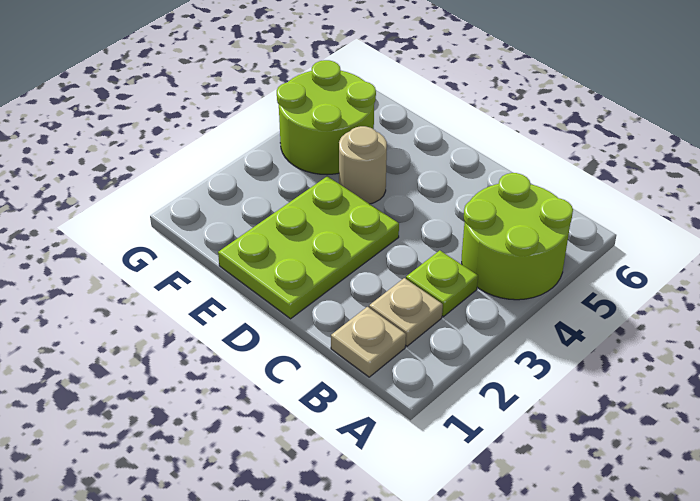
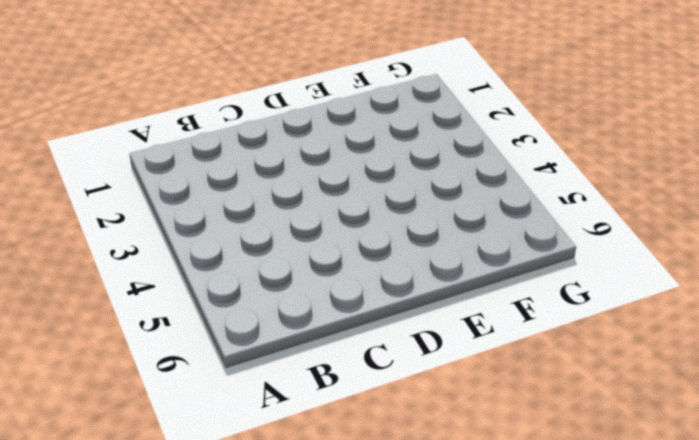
none -> lime round brick A4:B5 level 1
none -> tan plate B1 level 1

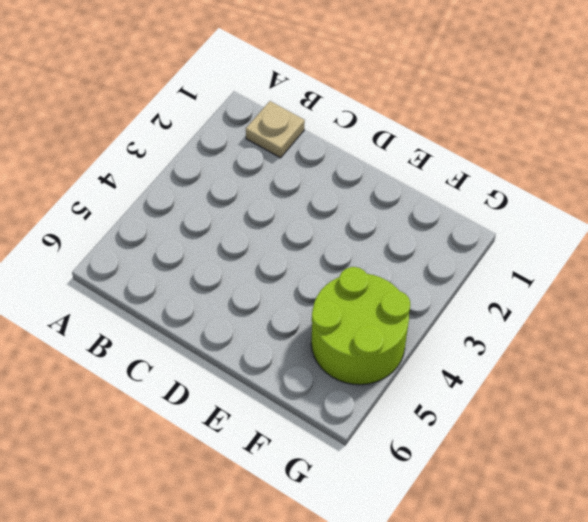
none -> lime round brick A4:B5 level 1
none -> tan plate B2 level 1

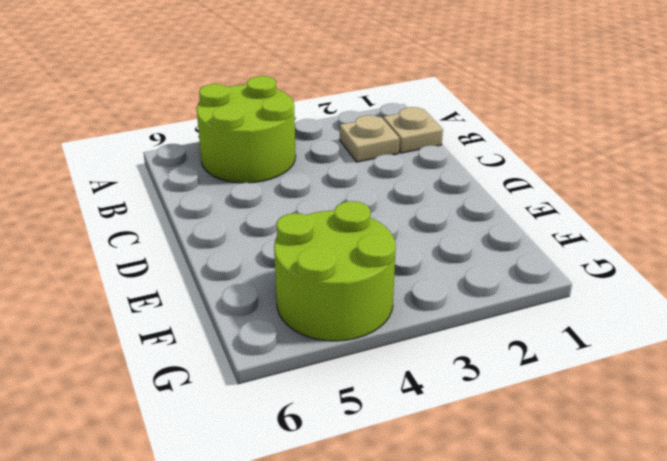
none -> lime plate B3 level 1
none -> lime plate D1:E3 level 1

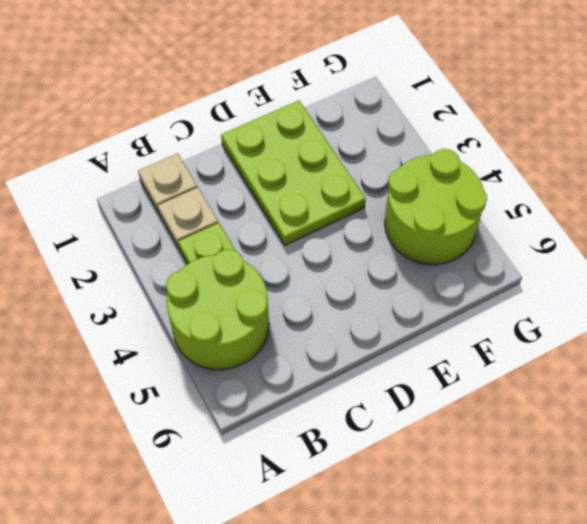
none -> tan round brick E4 level 1

